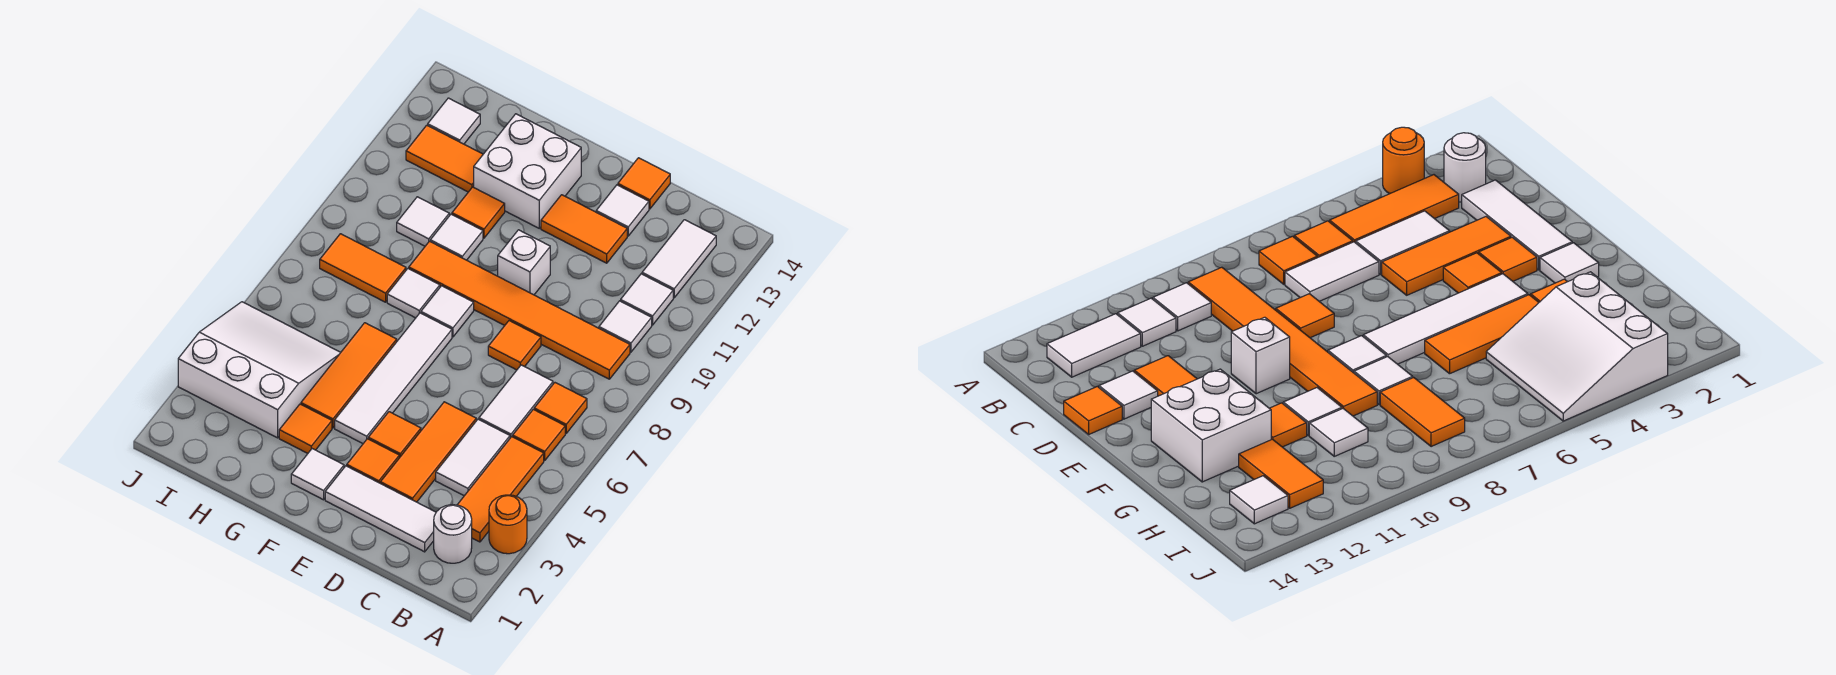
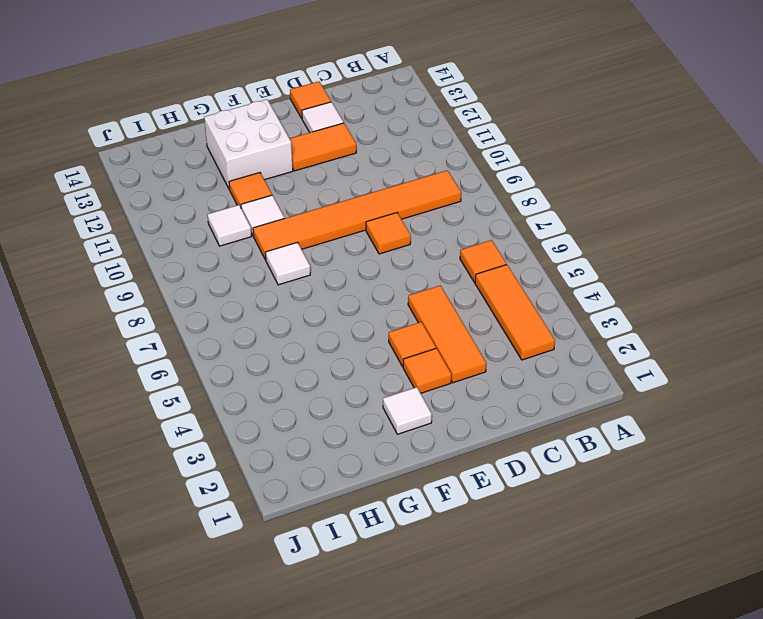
none -> orange round brick A3 level 1
none -> white round brick B2 level 1
none -> orange tile B7 level 1
none -> white tile B10 level 1

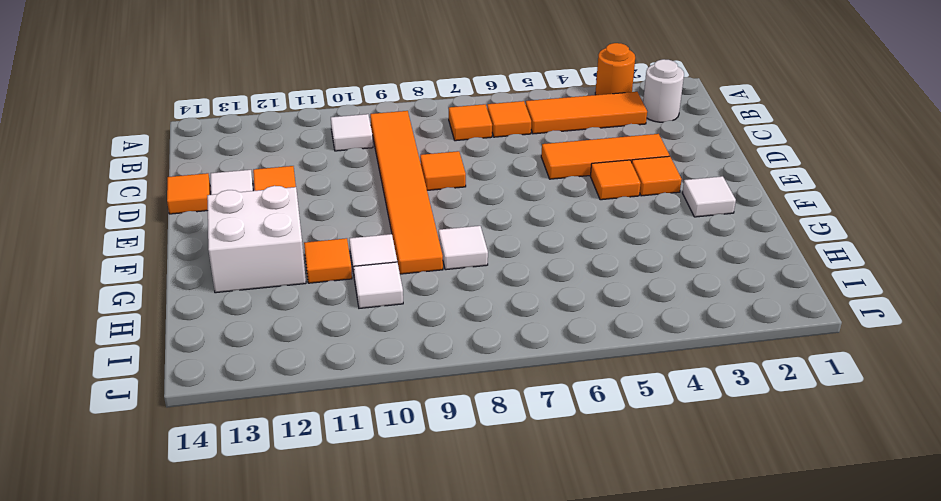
none -> white tile B11 level 1
none -> white tile B12:B13 level 1
none -> white tile C2:E2 level 1
none -> white tile C4:C5 level 1

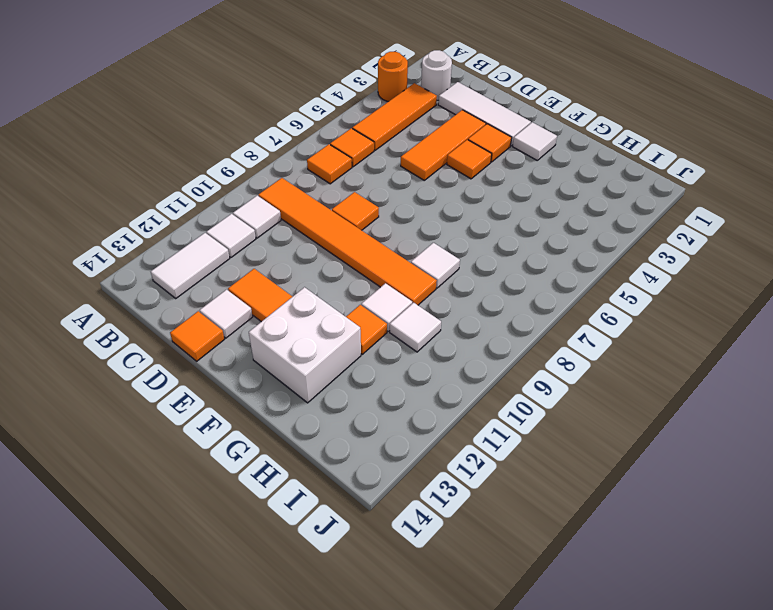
none -> white tile C4:C5 level 1
none -> white tile C6:C7 level 1
none -> white brick E10 level 1
none -> white tile F4:F7 level 1

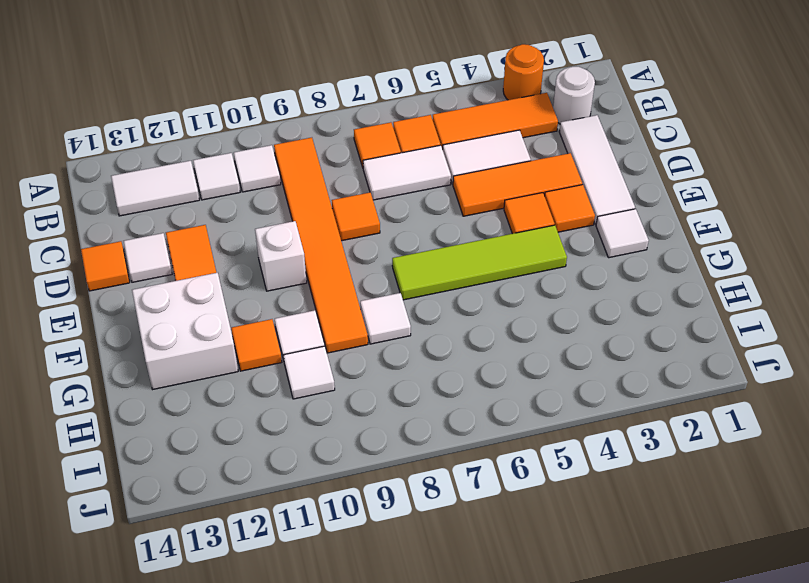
lime tile F4:F7 level 1 -> white tile F4:F7 level 1
none -> white tile F8 level 1
none -> orange tile G3 level 1
none -> orange tile G4:G6 level 1
none -> white slope H3:J5 level 1 top 3

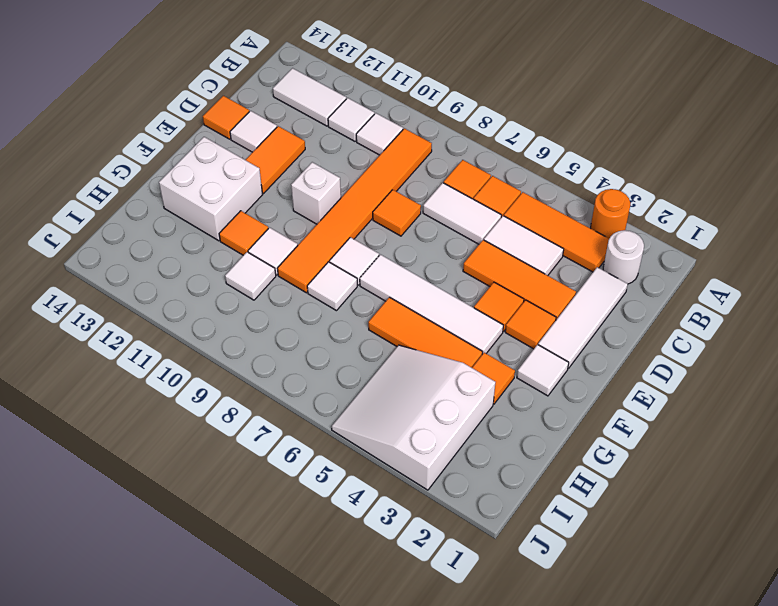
none -> orange tile H8:I8 level 1
none -> orange tile H12:I12 level 1
none -> white tile I13 level 1

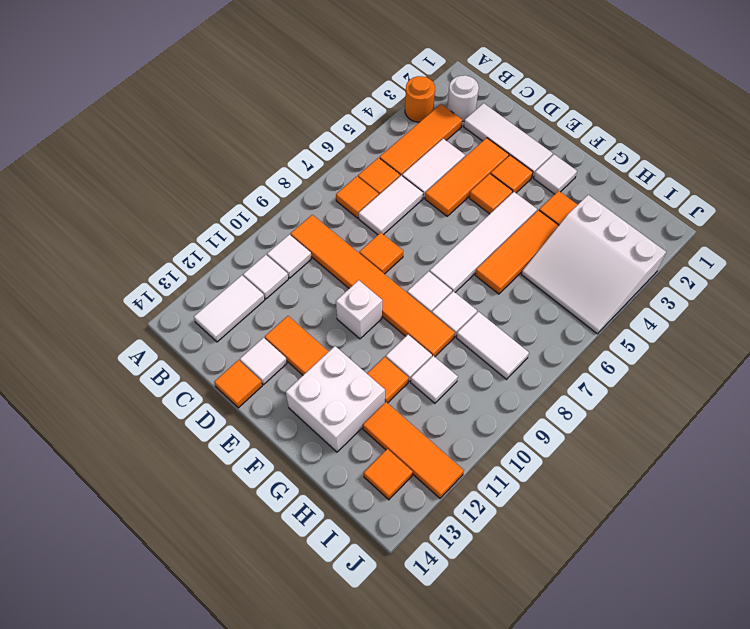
white tile H8:I8 level 1 -> orange tile H8:I8 level 1
orange tile H12:J12 level 1 -> orange tile H12:I12 level 1
orange tile I13 level 1 -> white tile I13 level 1

